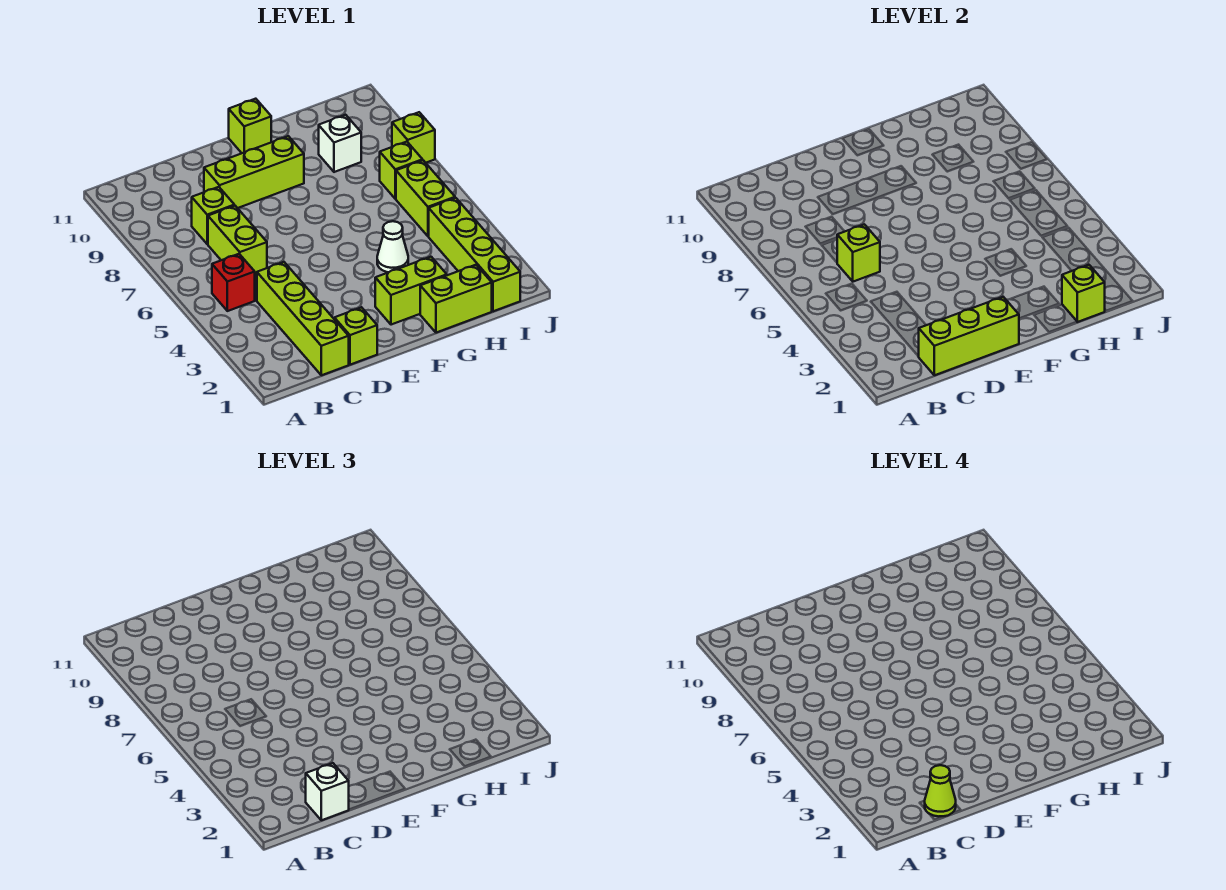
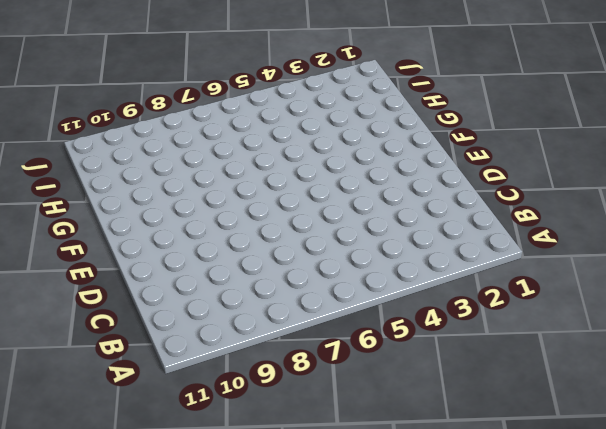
none -> red brick B5 level 1
none -> lime brick C1:C4 level 1
none -> lime brick C6:C7 level 1

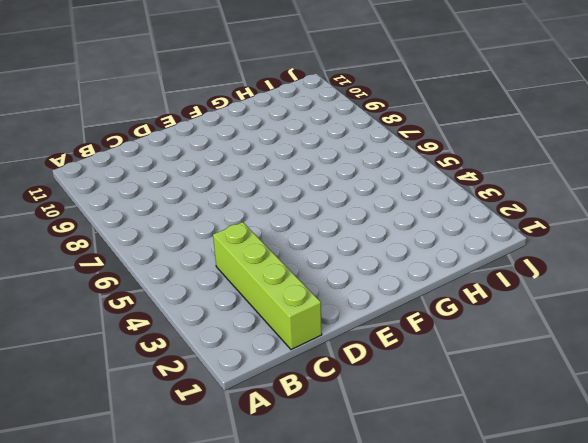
none -> red brick B5 level 1
none -> lime brick C6:C7 level 1
none -> lime brick C8 level 1

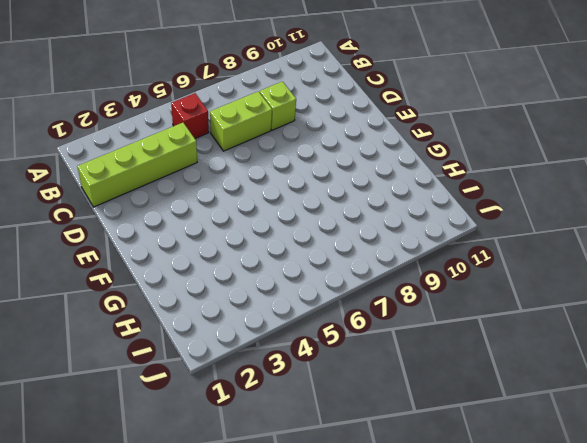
none -> lime brick D1 level 1
none -> lime brick D9:F9 level 1
none -> lime brick F2:G2 level 1

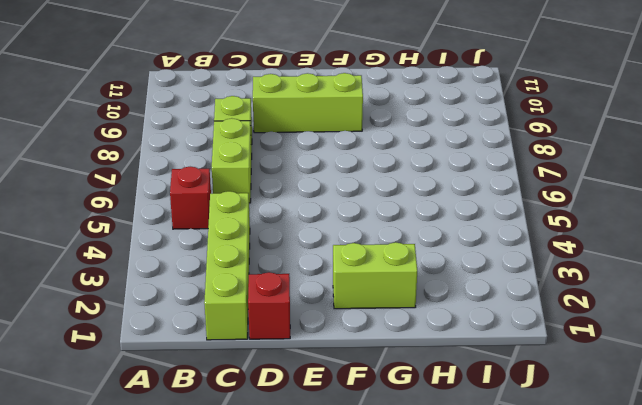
red brick D1 level 1 -> lime brick D1 level 1
none -> lime brick F11 level 1
none -> lime brick G1:H1 level 1
none -> white cone G4 level 1

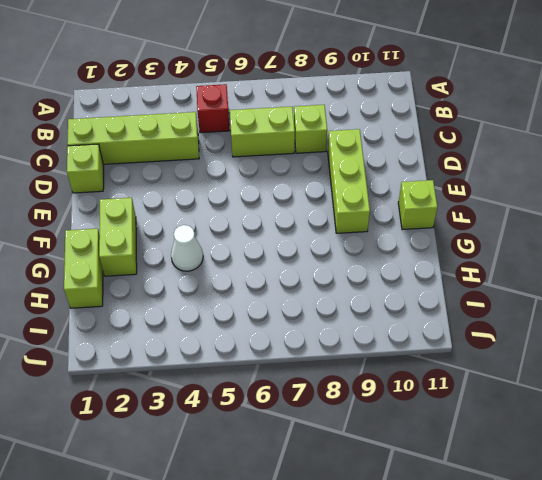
none -> white brick H9 level 1
none -> lime brick I1:I4 level 1
none -> lime brick I5:I6 level 1

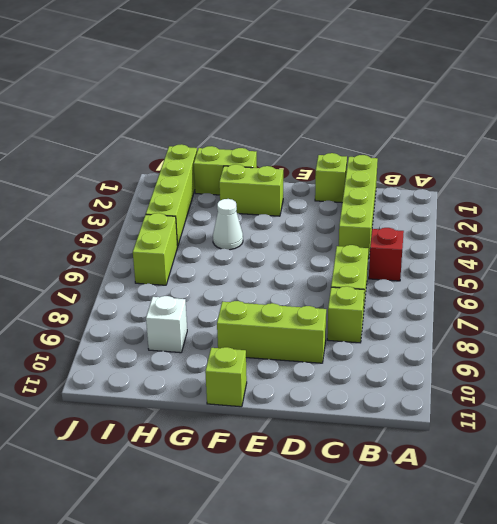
none -> lime brick I7 level 1
none -> lime brick J8 level 1
none -> lime brick C1:E1 level 2

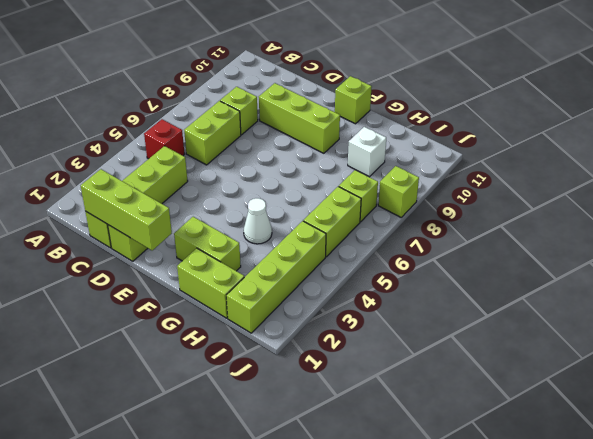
none -> lime brick C6 level 2
none -> lime brick H1 level 2
none -> white brick C1 level 3

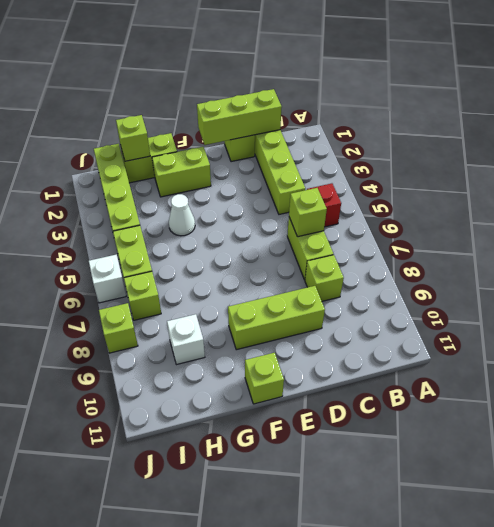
white brick J6 level 1 -> white brick C1 level 3
none -> lime cone C1 level 4

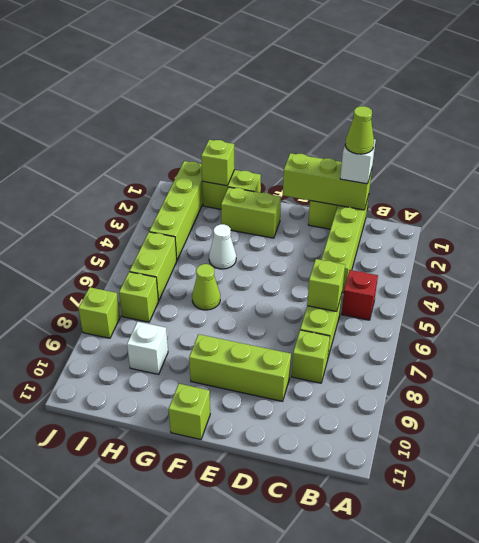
lime cone G6 level 1 -> none

